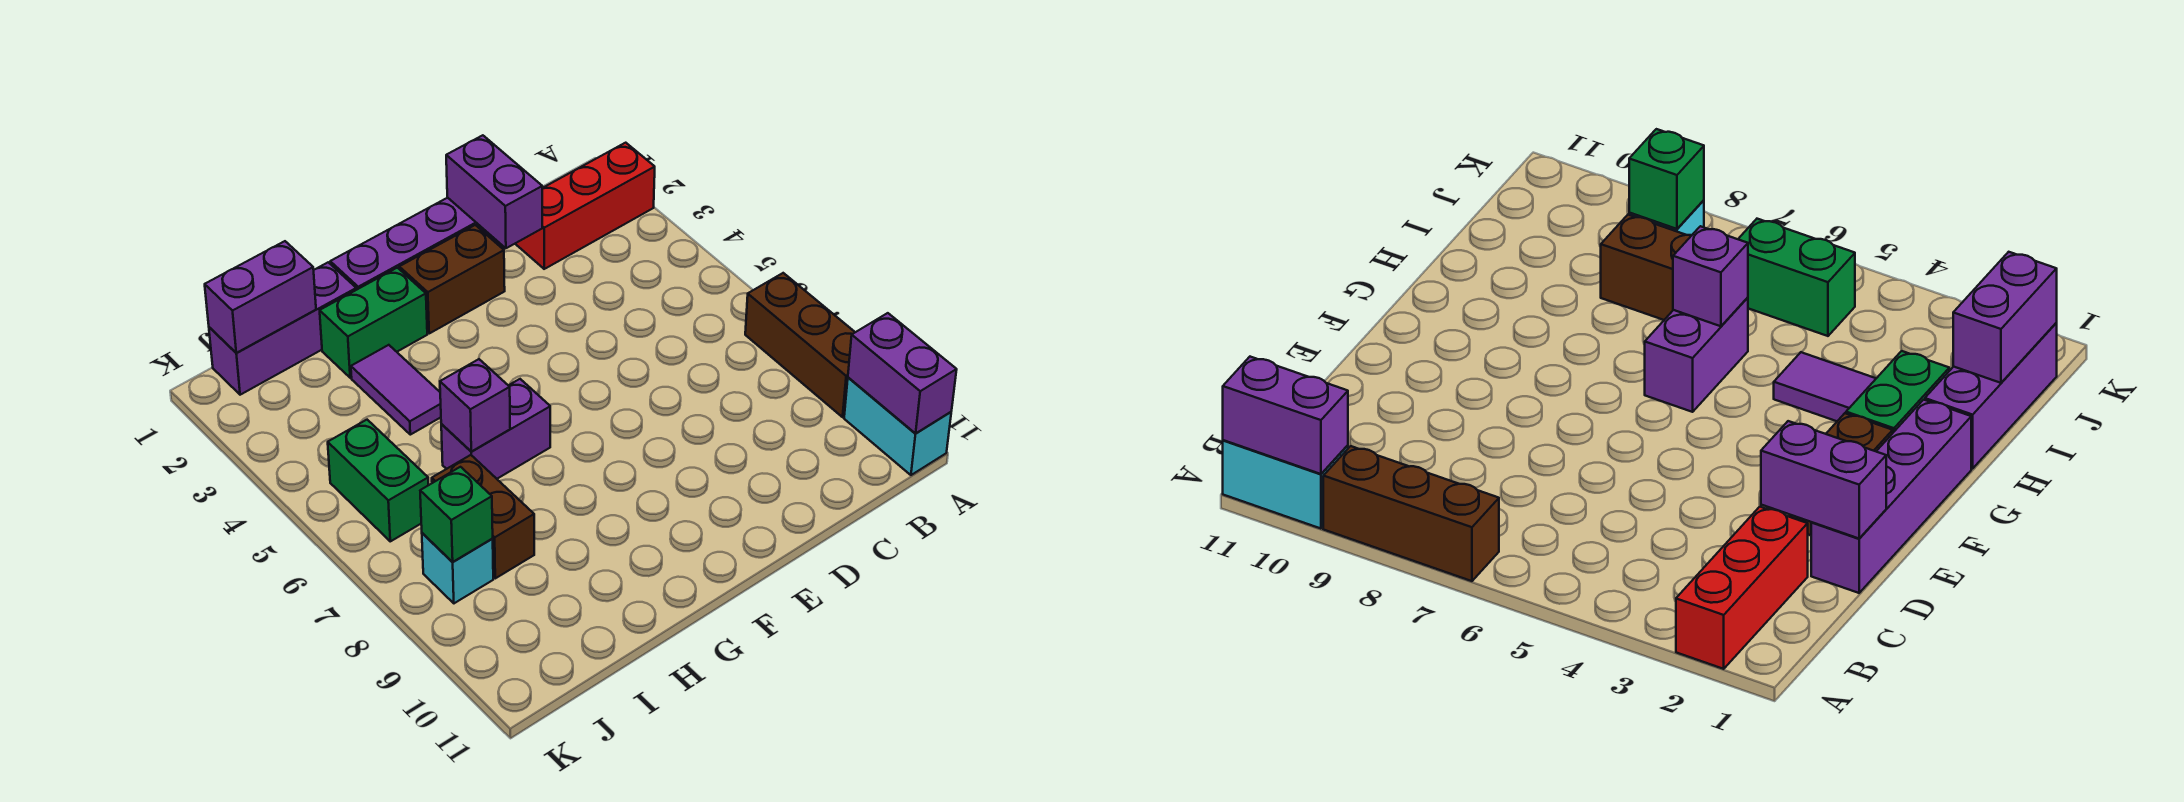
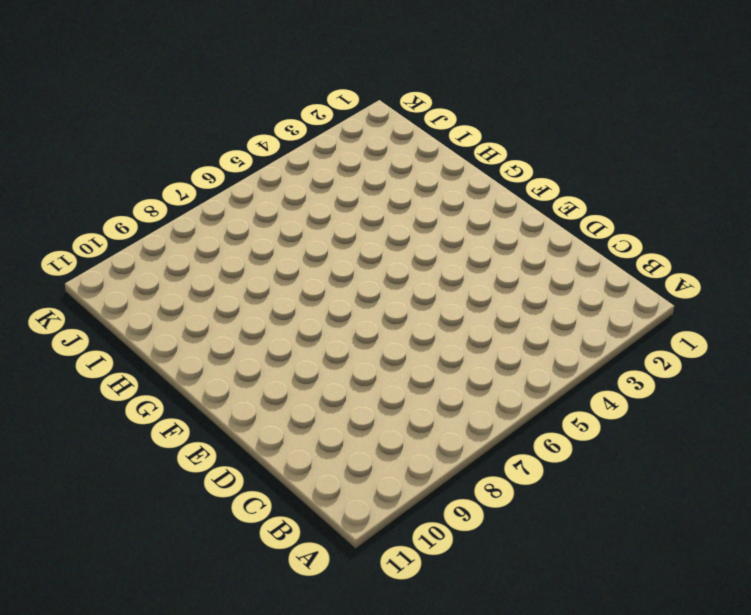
none -> red brick A2:C2 level 1
none -> brown brick A7:A9 level 1
none -> cyan brick A10:A11 level 1

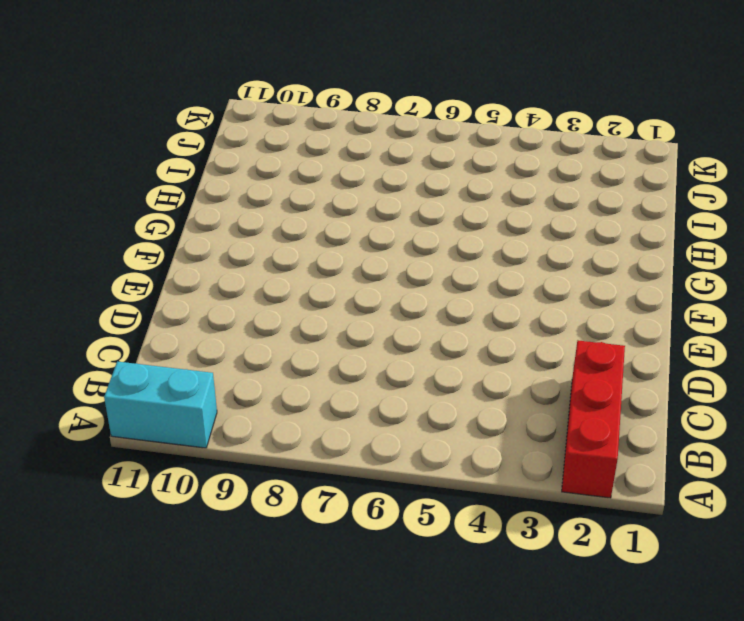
none -> brown brick A7:A9 level 1
none -> purple brick D1:G1 level 1
none -> brown brick E2:F2 level 1

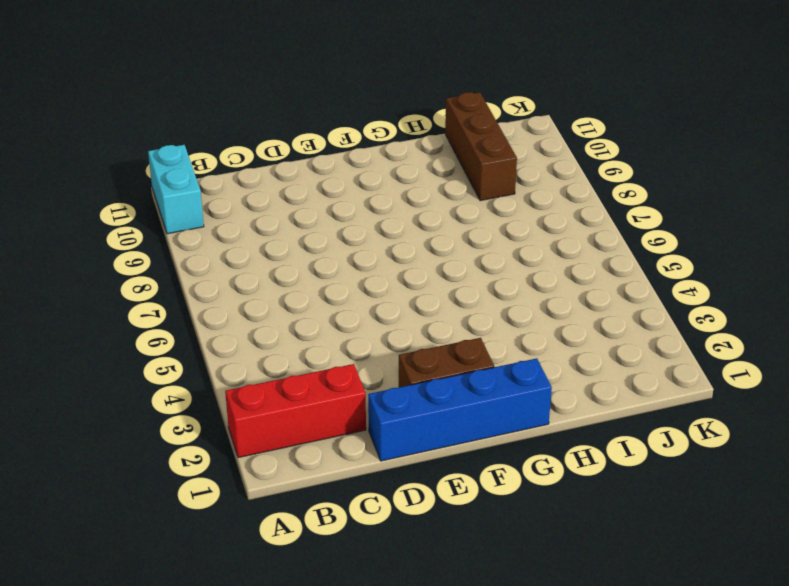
blue brick D1:G1 level 1 -> purple brick D1:G1 level 1
brown brick I9:I11 level 1 -> brown brick A7:A9 level 1
none -> green brick G2:H2 level 1
none -> purple brick G6:H6 level 1
none -> purple brick H1:J1 level 1

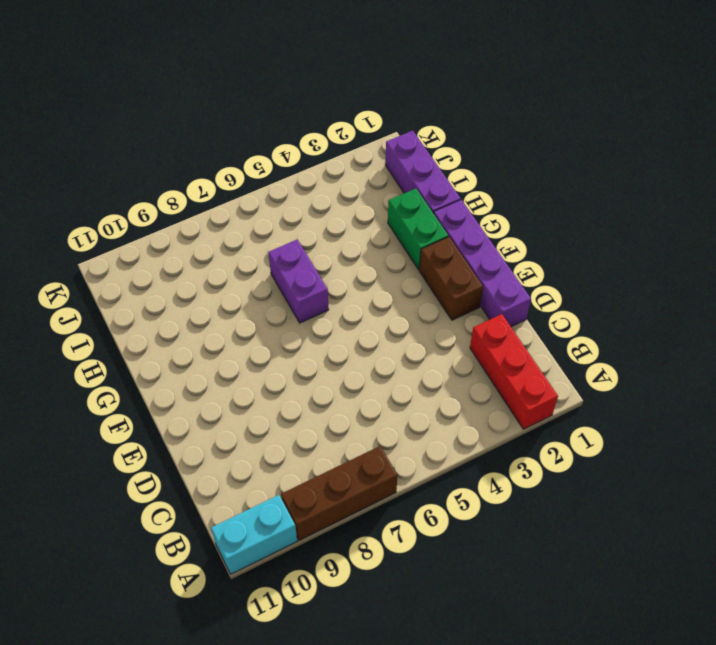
none -> purple tile H3:H4 level 1
none -> brown brick I7:I8 level 1
none -> green brick J5:J6 level 1

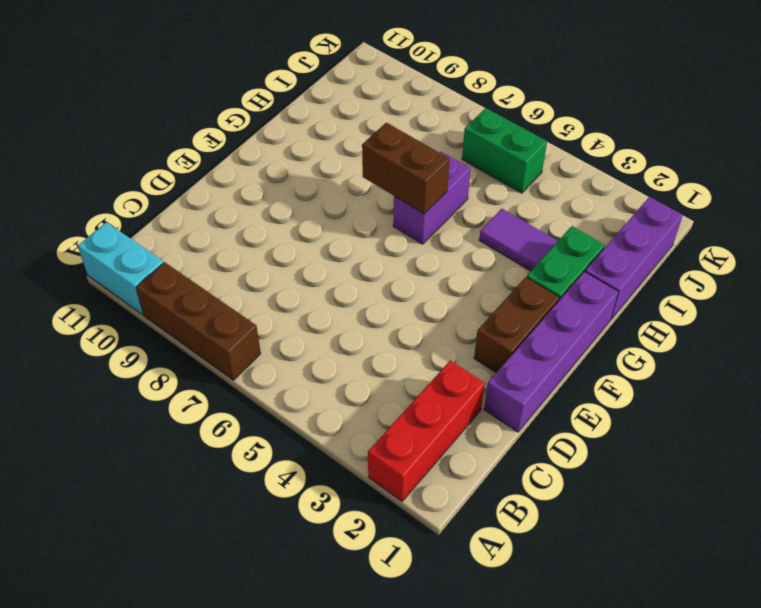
brown brick G6:G7 level 2 -> brown brick I7:I8 level 1
none -> cyan brick J8 level 1
none -> purple brick A10:A11 level 2
none -> purple brick D1:D2 level 2

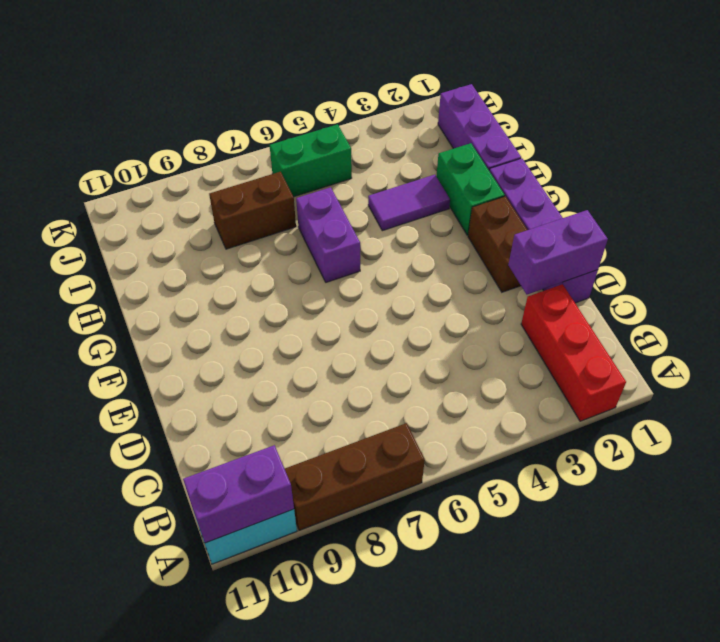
none -> cyan brick J8 level 1
none -> purple brick H6 level 2
none -> purple brick I1:J1 level 2

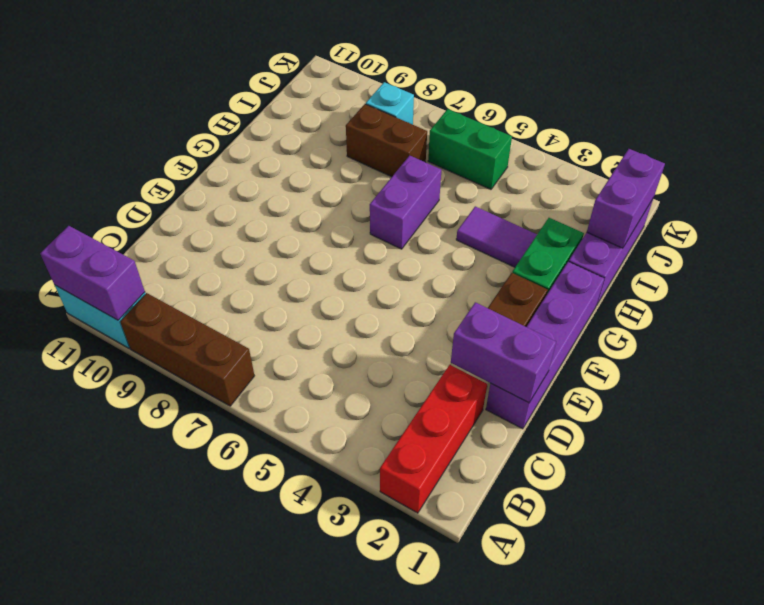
none -> purple brick H6 level 2
none -> green brick J8 level 2

